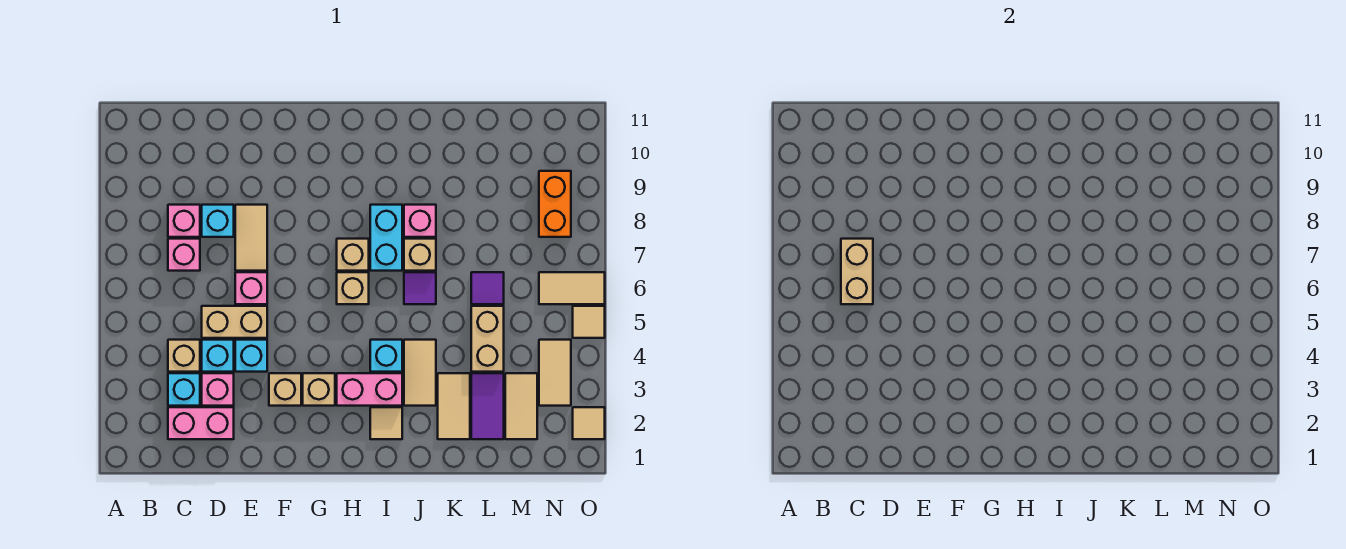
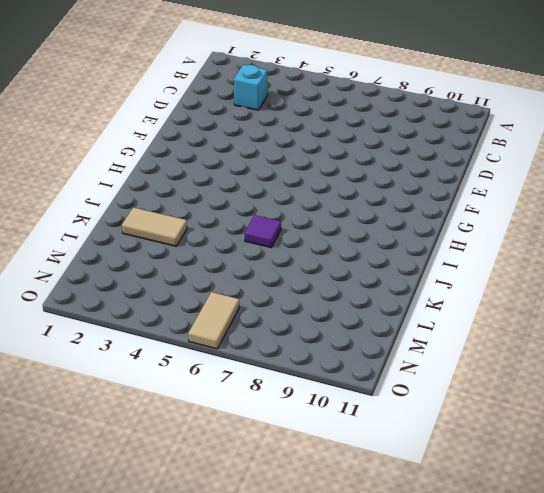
none -> pink brick C2:D2 level 1
none -> tan brick C4 level 1
none -> pink brick C7 level 1
none -> pink brick C8 level 1

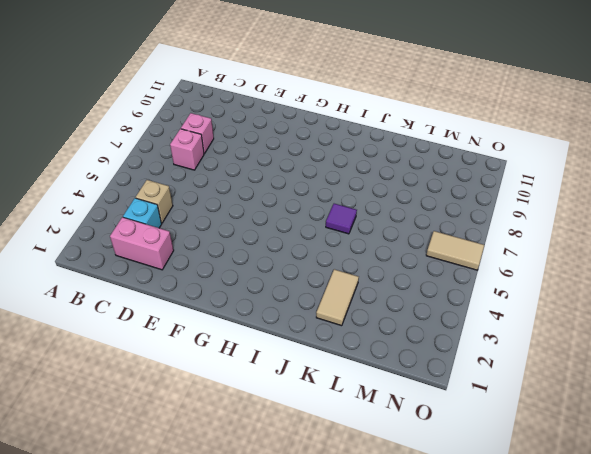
none -> pink brick D3 level 1
none -> cyan brick D4 level 1
none -> tan brick D5:E5 level 1
none -> cyan brick D8 level 1

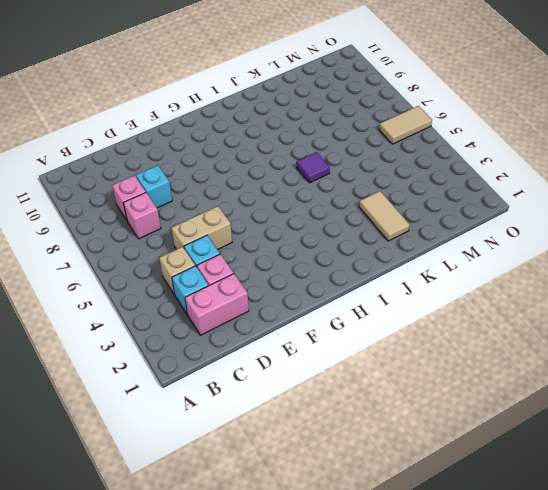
none -> cyan brick E4 level 1
none -> pink brick E6 level 1
none -> tan tile E7:E8 level 1
none -> tan brick F3 level 1

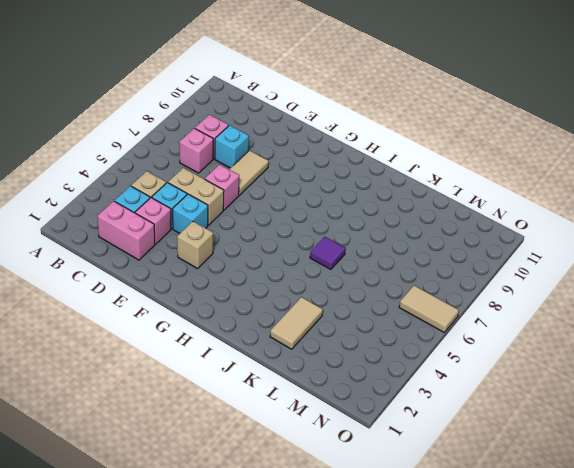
none -> tan brick G3 level 1
none -> pink brick H3:I3 level 1
none -> tan brick H6 level 1
none -> tan brick H7 level 1

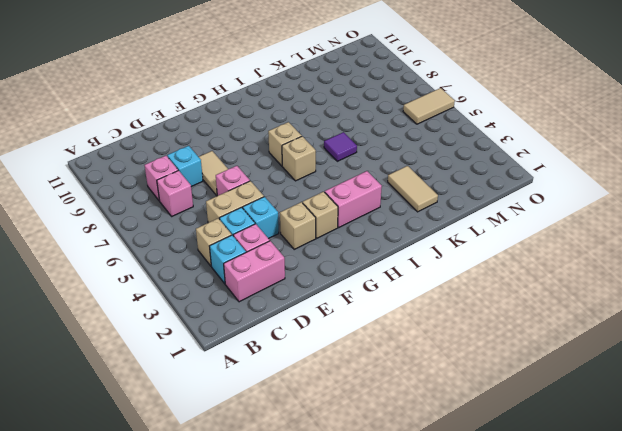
none -> tan tile I2 level 1
none -> cyan brick I4 level 1
none -> cyan brick I7:I8 level 1
none -> tan tile J3:J4 level 1

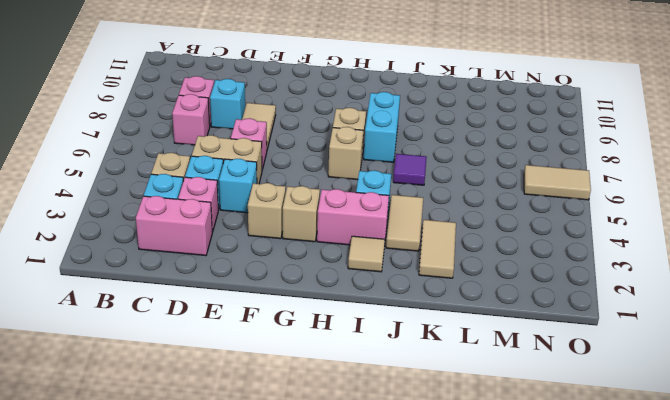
none -> tan brick J7 level 1
none -> pink brick J8 level 1
none -> purple tile L2:L3 level 1
none -> tan brick L4:L5 level 1

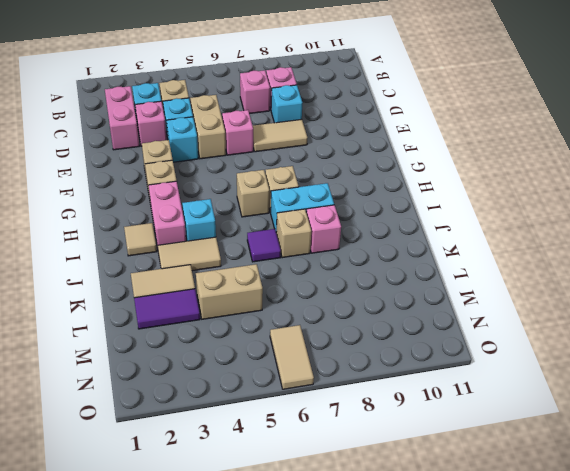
none -> purple tile L6 level 1
none -> tan tile M2:M3 level 1
none -> tan tile N3:N4 level 1
none -> orange brick N8:N9 level 1

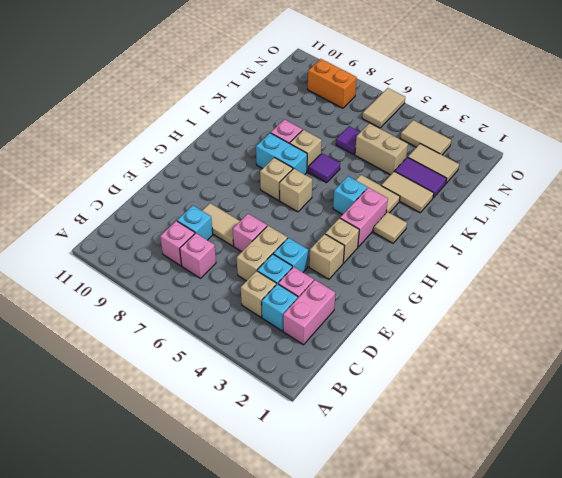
none -> tan tile O2 level 1
none -> tan tile O5 level 1
none -> tan brick C6:C7 level 2

